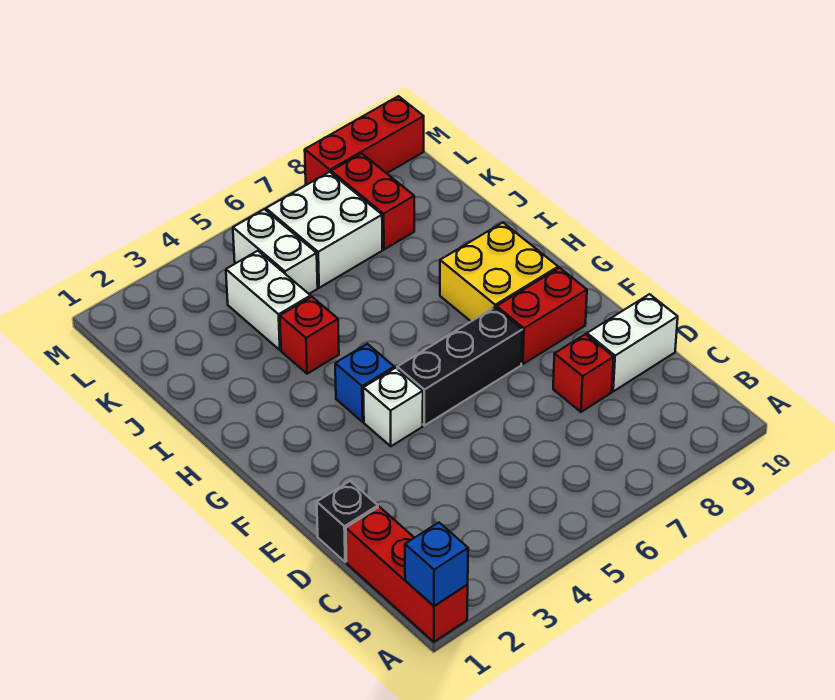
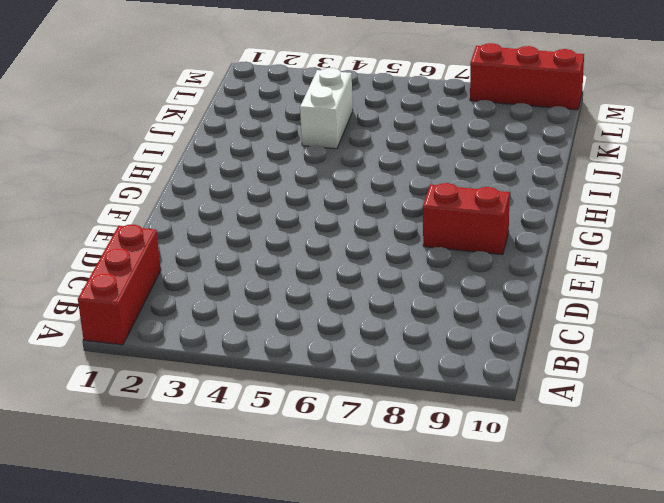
none -> black brick D1 level 1
none -> red brick D8 level 1
none -> white brick D9:D10 level 1

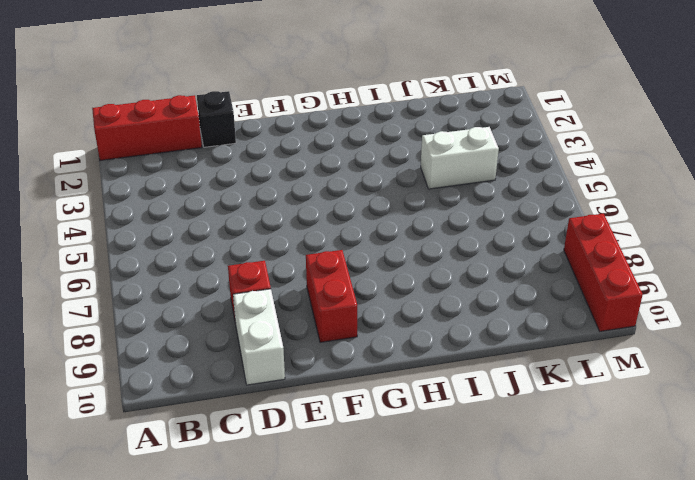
none -> white brick F4 level 1
none -> black brick F5:F7 level 1
none -> blue brick G4 level 1

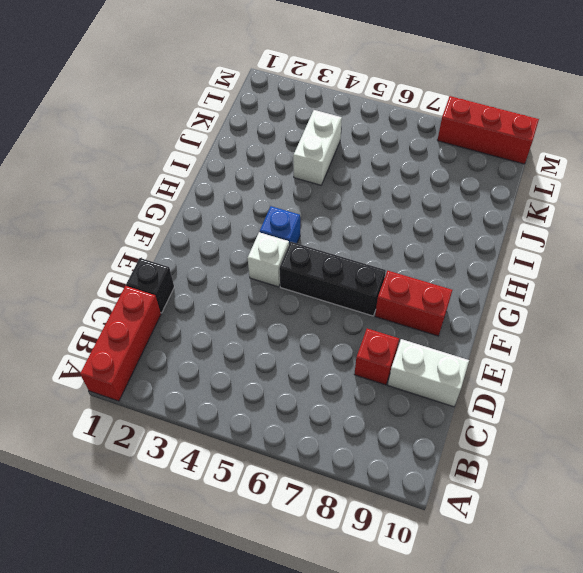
none -> yellow brick G8:H9 level 1
none -> red brick I4 level 1
none -> white brick K5:L5 level 1

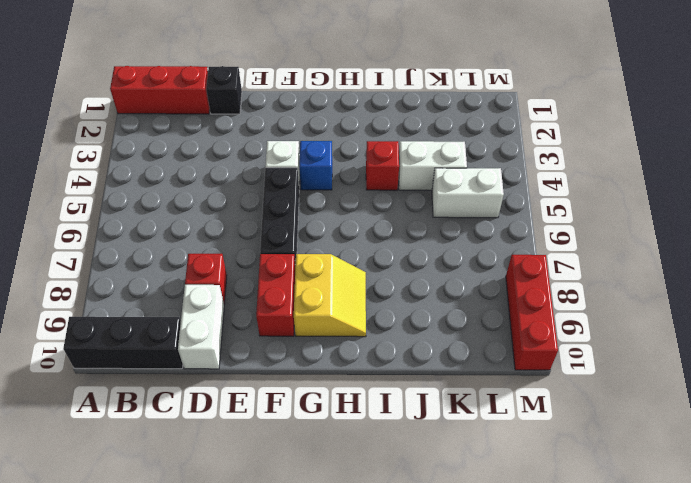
black brick A10:C10 level 1 -> none
yellow slope G8:H9 level 1 top G -> yellow brick G8:H9 level 1
none -> white brick K6:L7 level 1
none -> red brick K8:L8 level 1
none -> blue brick A1 level 2

